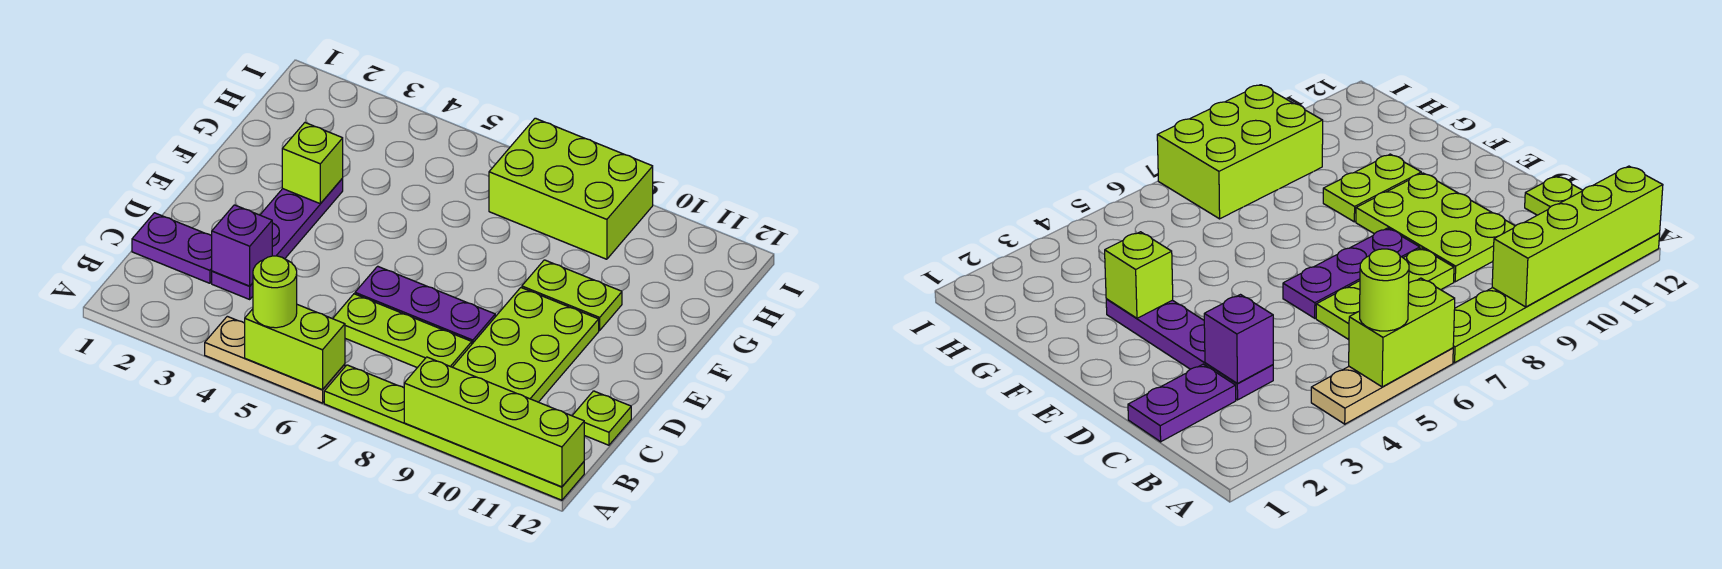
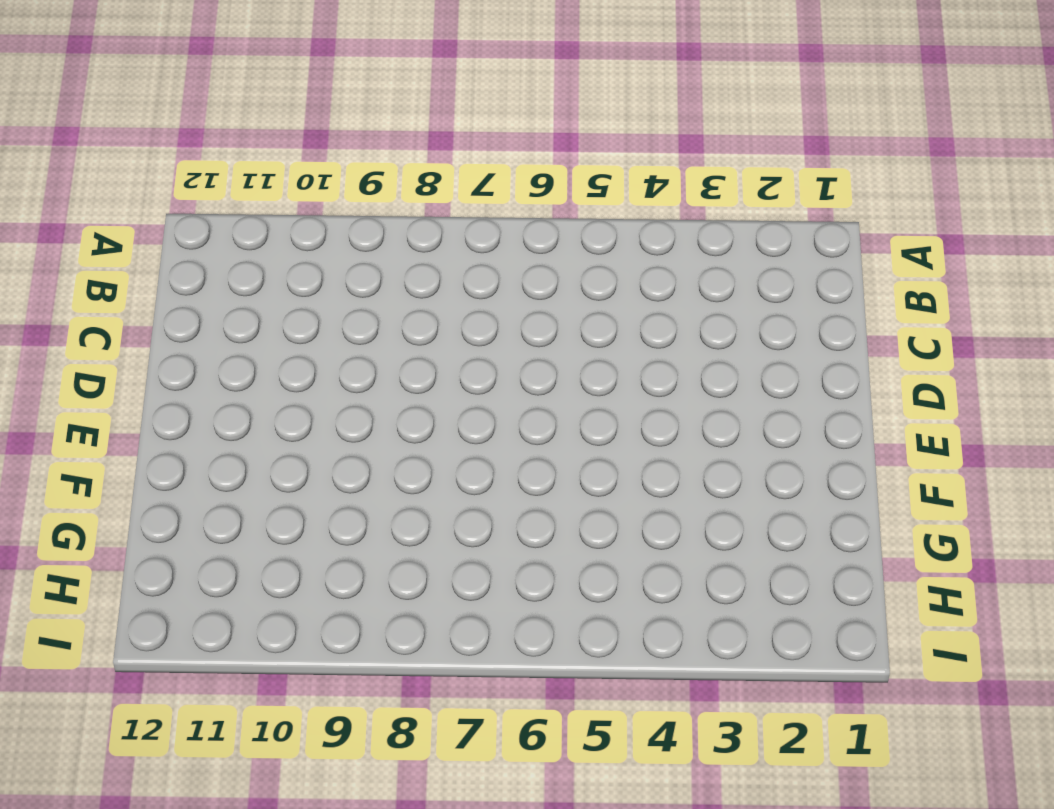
none -> tan plate A4:A6 level 1
none -> lime plate A7:A12 level 1
none -> purple plate C1:C2 level 1

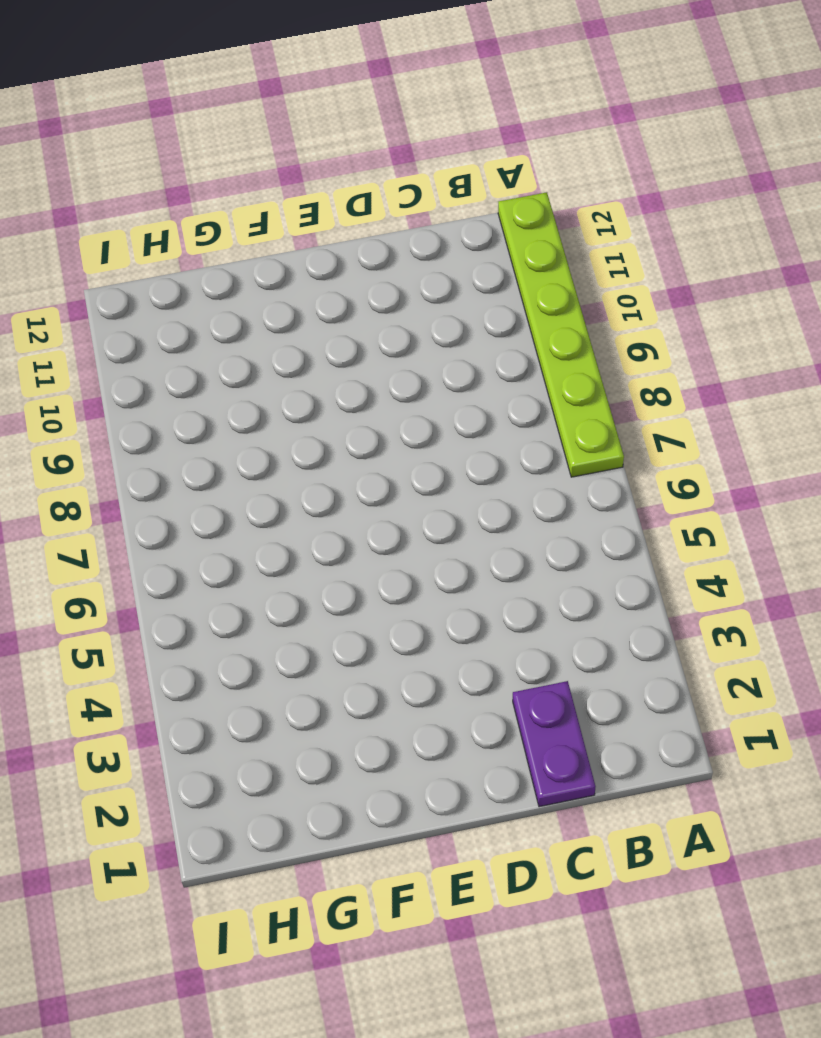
none -> tan plate A4:A6 level 1
none -> purple plate C3:F3 level 1
none -> lime plate C6:C8 level 1

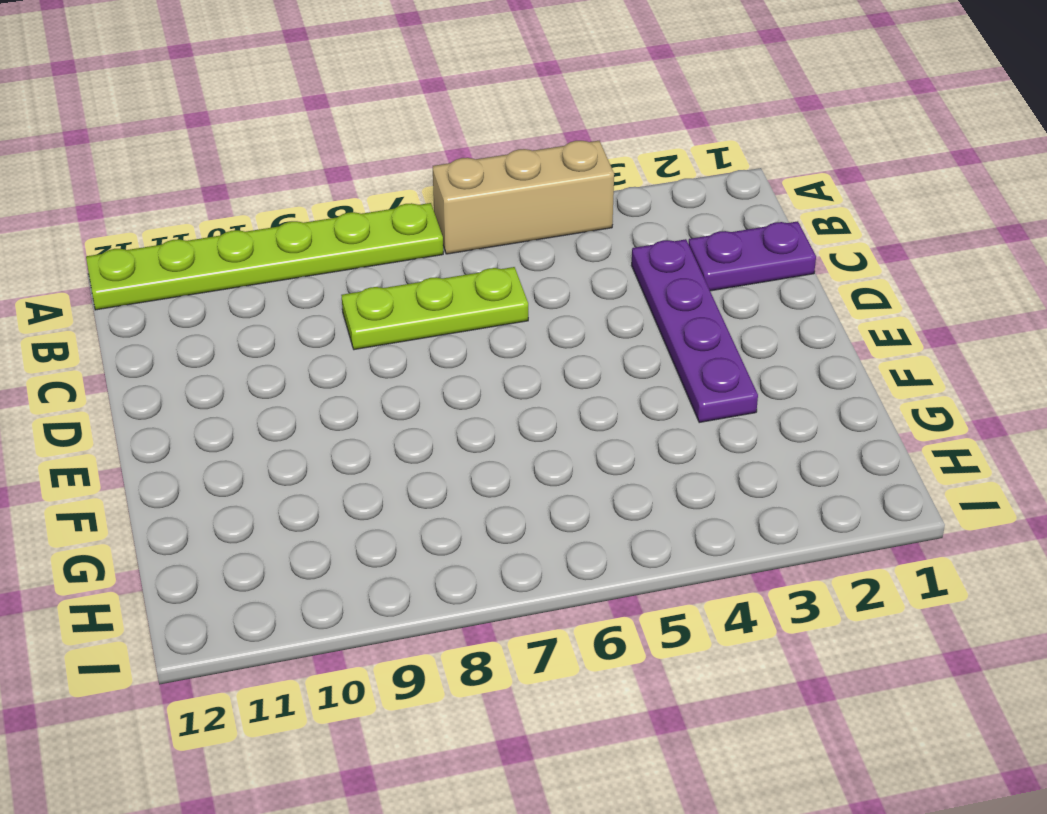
tan brick A4:A6 level 1 -> tan plate A4:A6 level 1
none -> lime plate C9:E10 level 1
none -> lime plate C12 level 1
none -> purple plate D6:D8 level 1

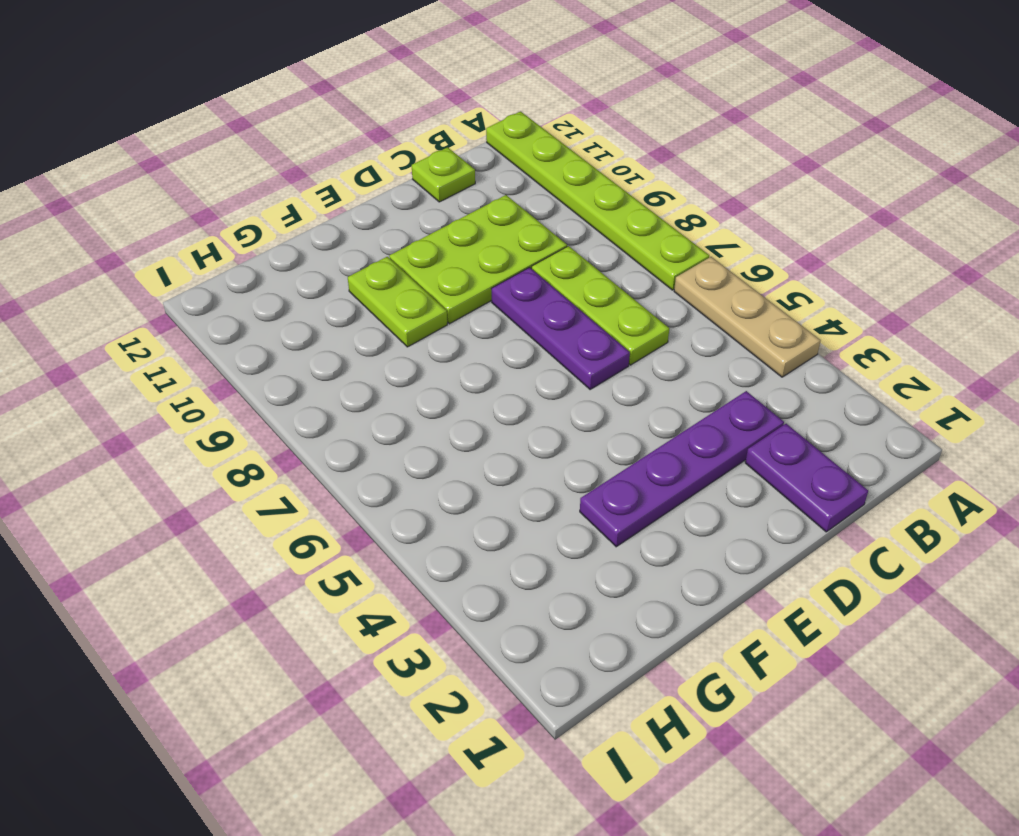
none -> lime brick H7:I9 level 1
none -> lime brick A5:A6 level 2
none -> lime brick A9:A12 level 2

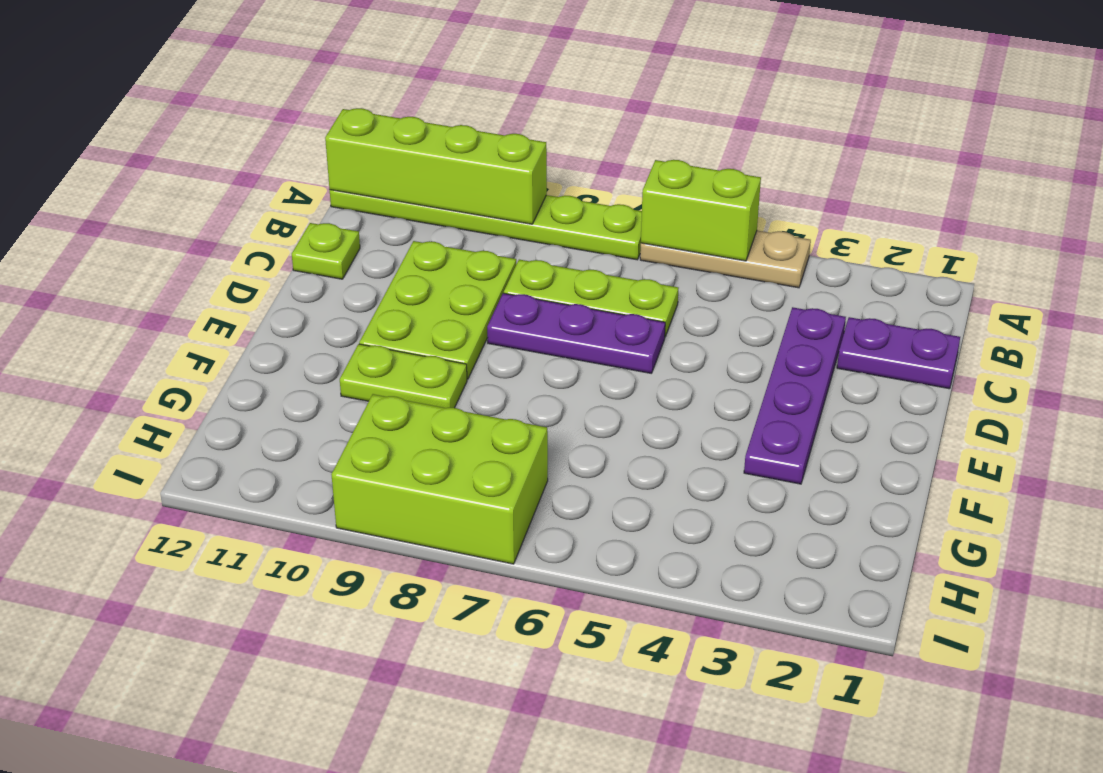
none -> purple brick C3 level 2
none -> lime brick F3 level 2
none -> lime round brick A5 level 3

